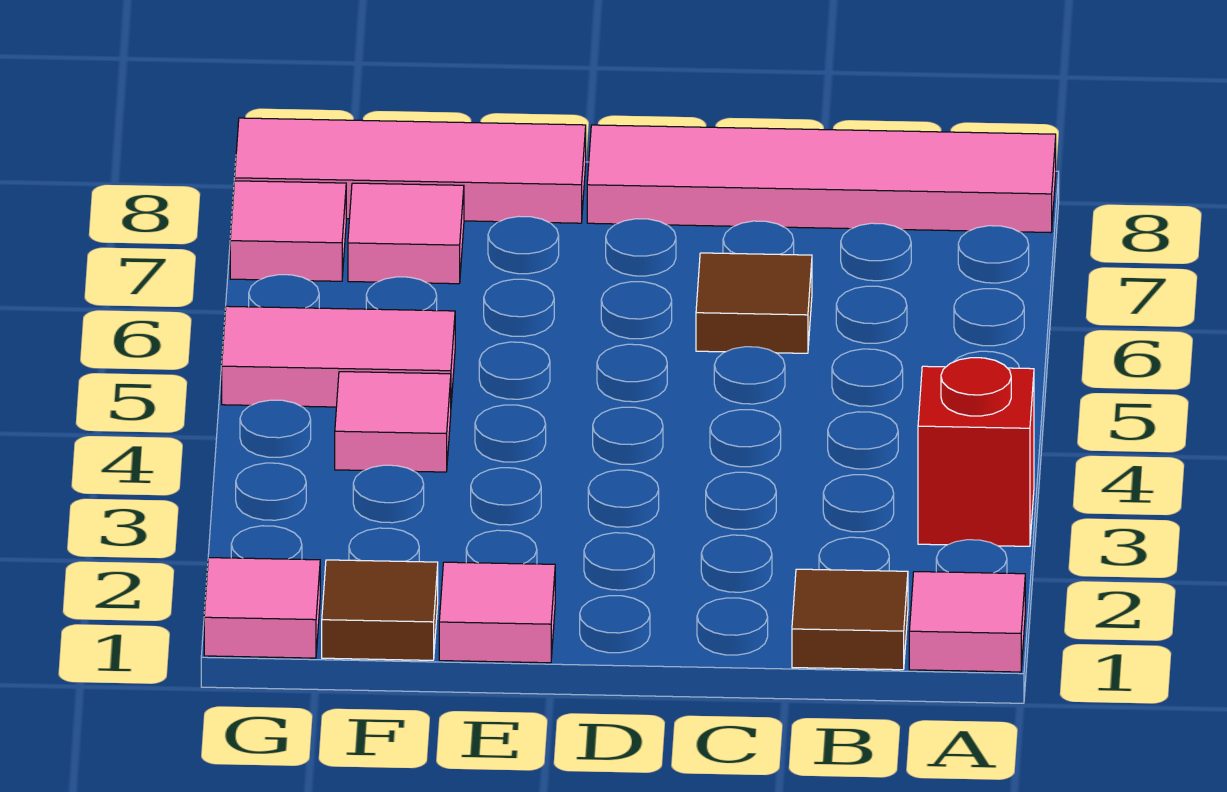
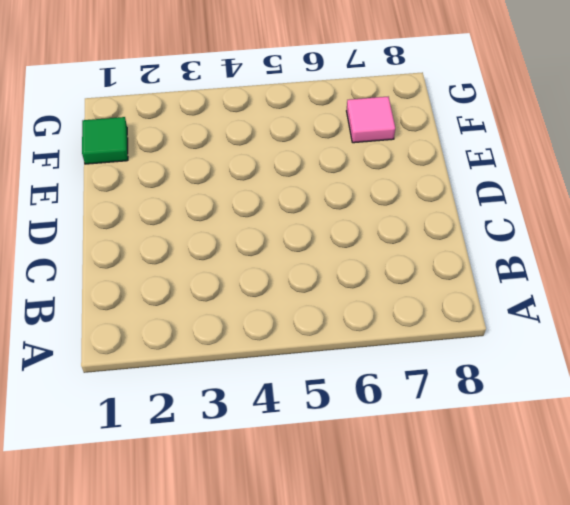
green tile F1 level 1 -> brown tile F1 level 1
none -> pink tile A1 level 1
none -> red brick A3 level 1
none -> pink tile A8:D8 level 1

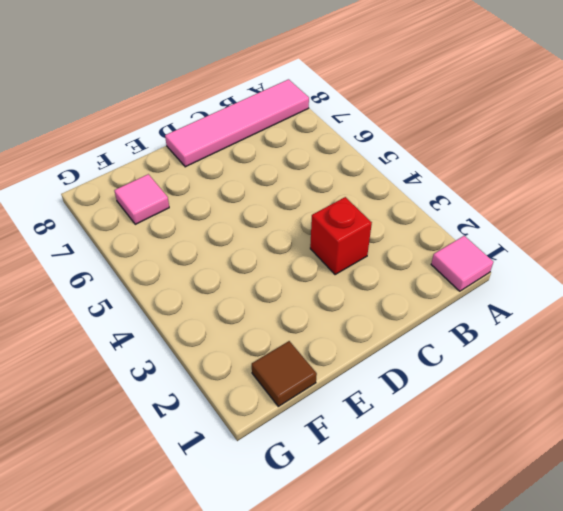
red brick C3 level 1 -> red brick A3 level 1
none -> brown tile B1 level 1
none -> brown tile C6 level 1
none -> pink tile E1 level 1

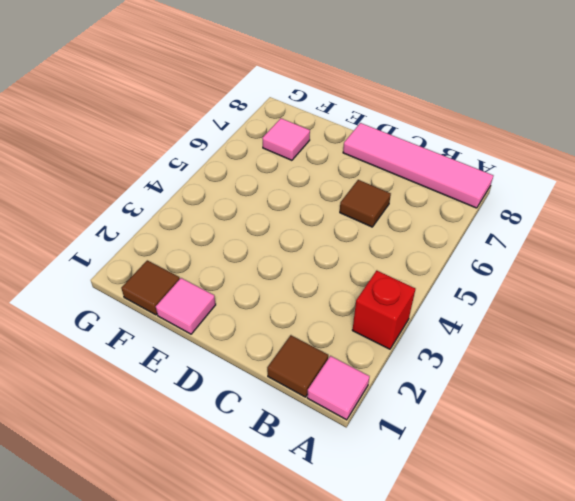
none -> pink tile E8:G8 level 1
none -> pink tile F4 level 1
none -> pink tile F5:G5 level 1

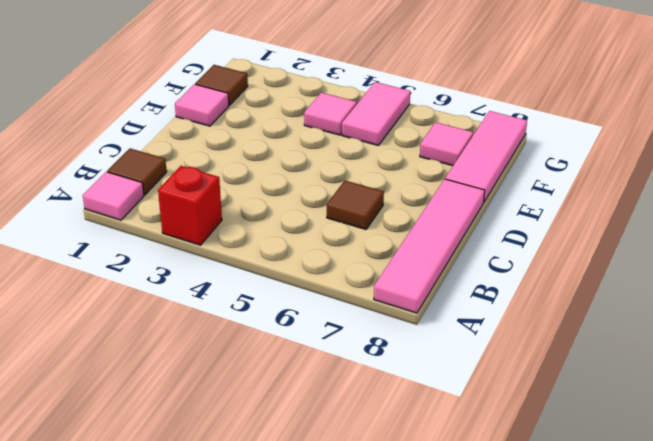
none -> pink tile G1 level 1
none -> pink tile G7 level 1

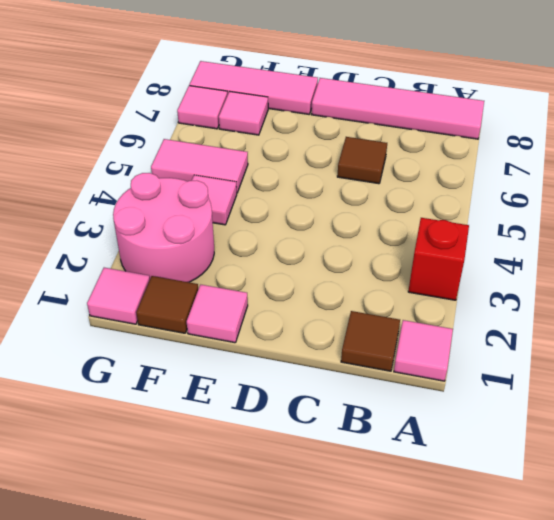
pink round brick F2:G3 level 1 -> none

